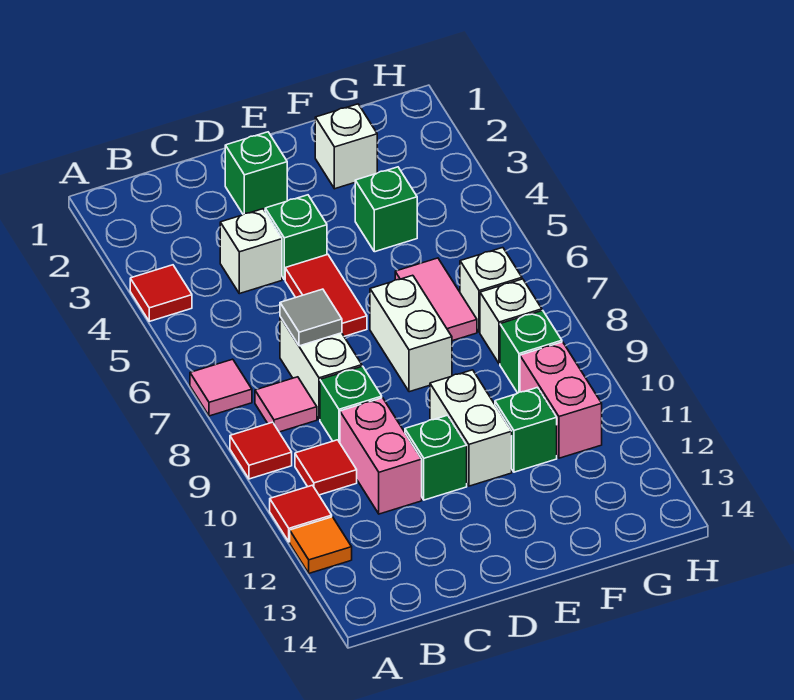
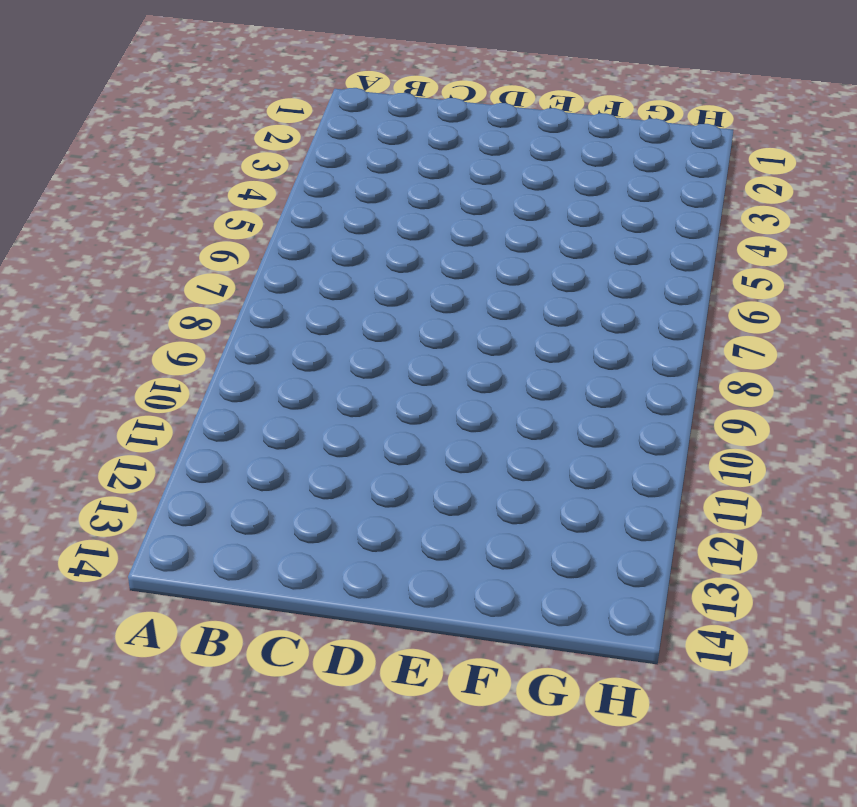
none -> red tile A4 level 1
none -> pink tile A7 level 1
none -> red tile A9 level 1

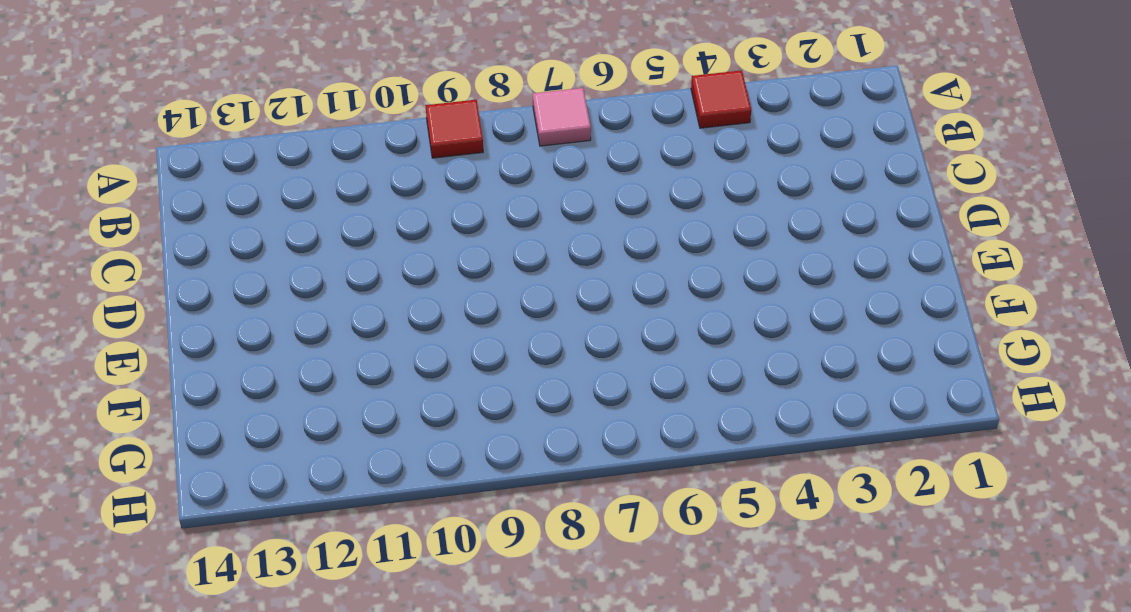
none -> red tile A11 level 1
none -> orange tile A12 level 1
none -> pink tile B8 level 1

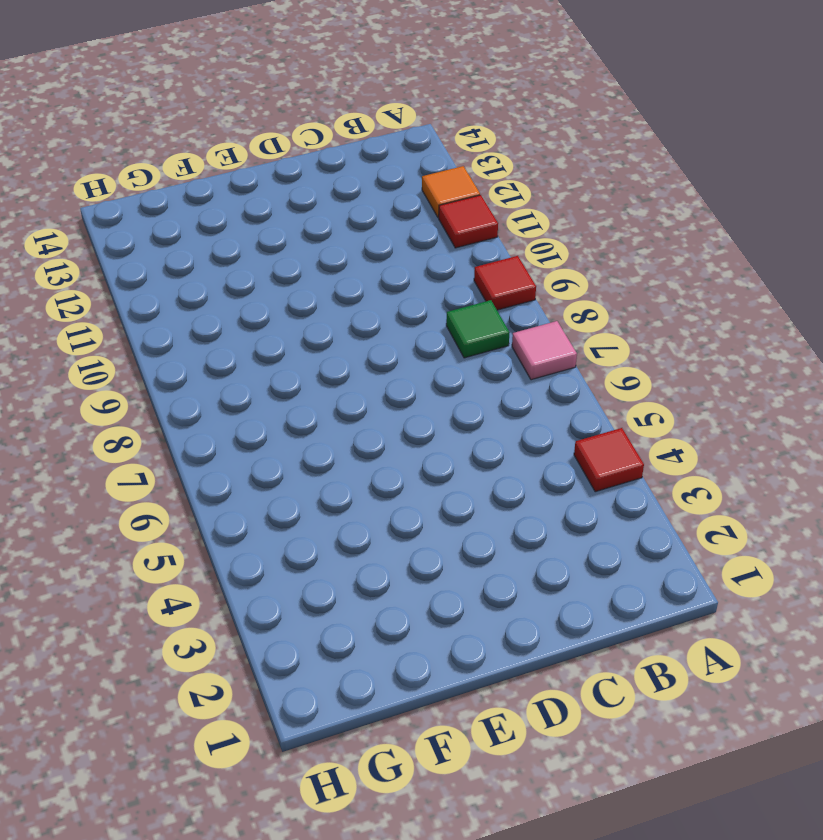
green tile B8 level 1 -> pink tile B8 level 1
none -> red tile B10 level 1
none -> white brick C4 level 1
none -> white brick C7:C8 level 1

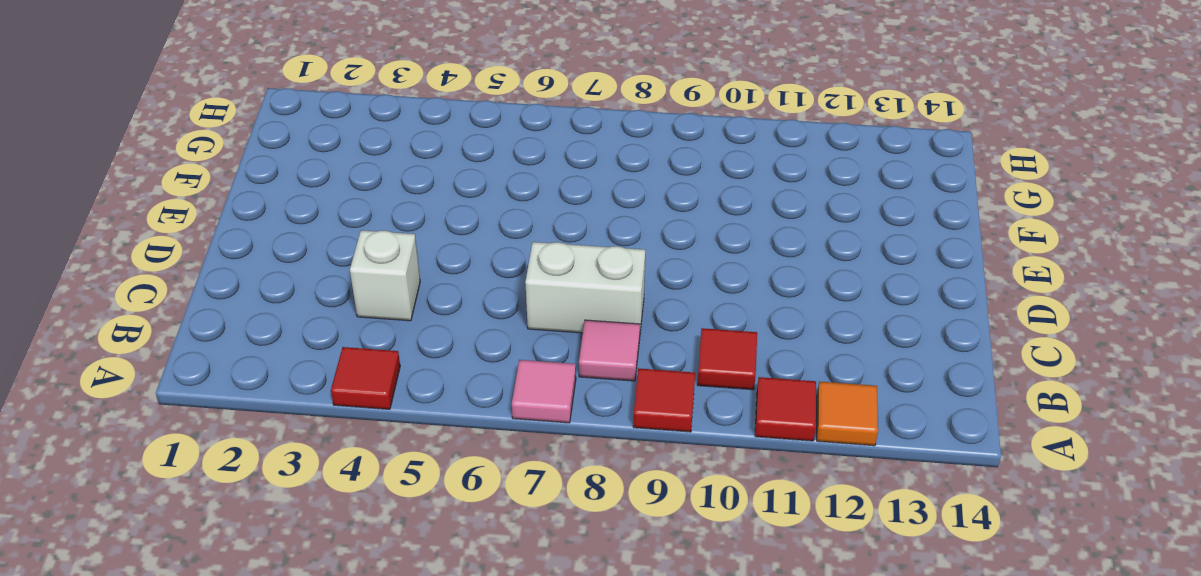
none -> green brick C9 level 1
none -> pink brick C10:C11 level 1
none -> green brick D2 level 1

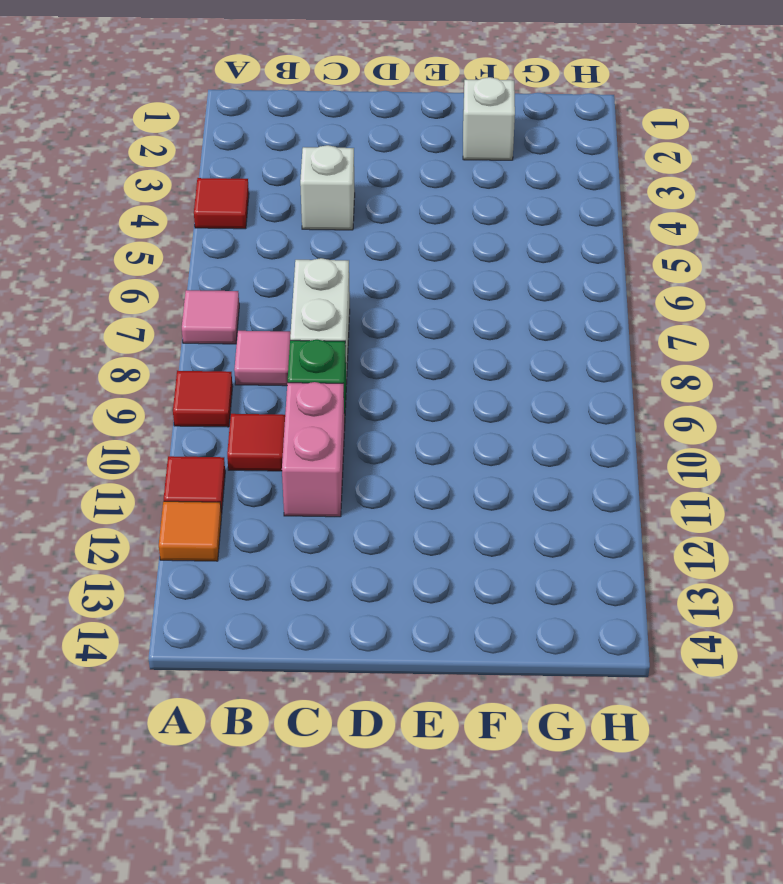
none -> green brick D2 level 1
none -> green brick D4 level 1
none -> red tile D5:D6 level 1

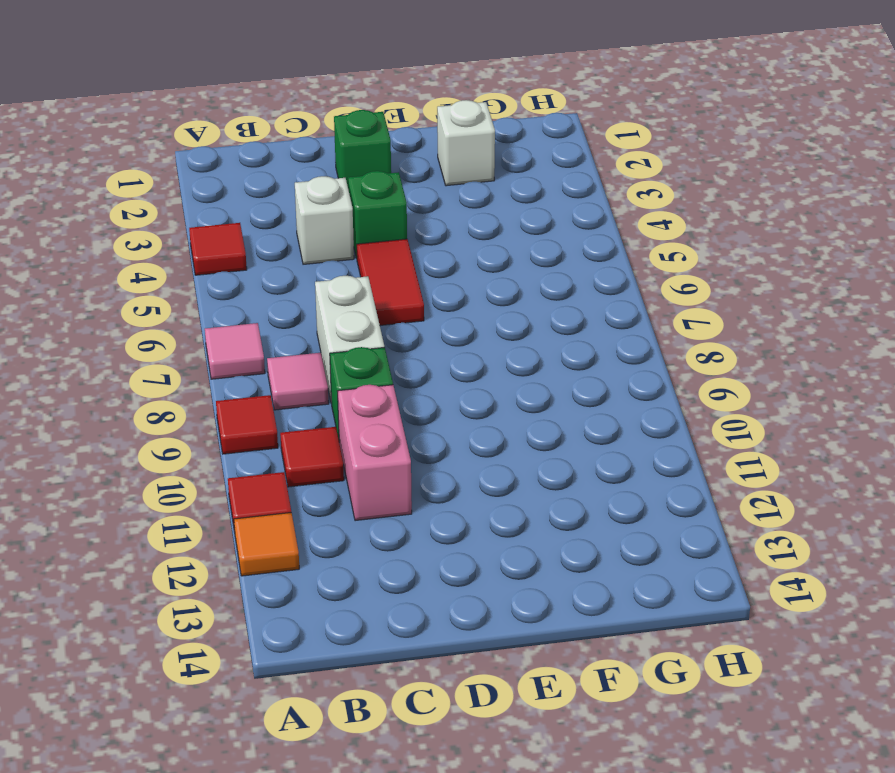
none -> green brick D11 level 1
none -> white brick E7:E8 level 1
none -> white brick E10:E11 level 1

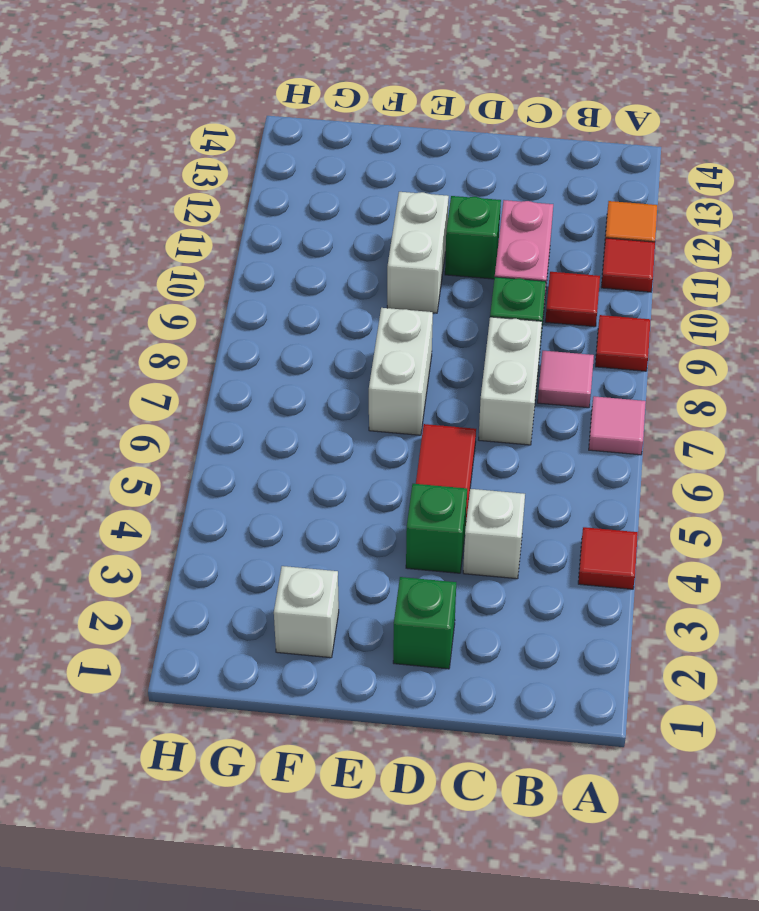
none -> green brick F4 level 1
none -> pink tile F6:F7 level 1
none -> green brick F11 level 1

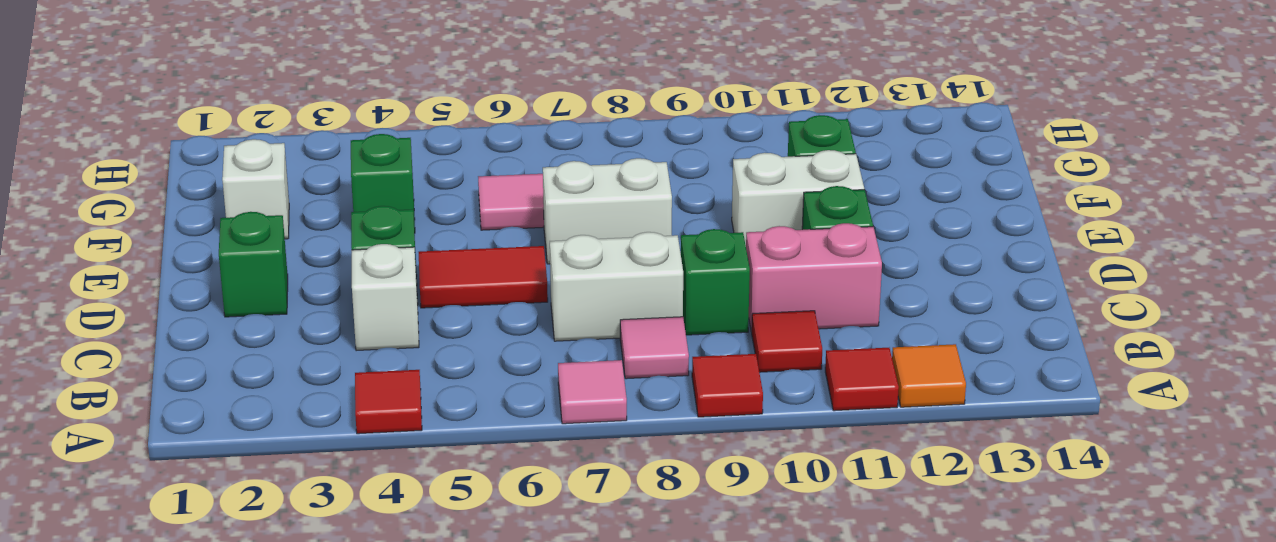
none -> white brick G7 level 1
none -> white brick G8 level 1
none -> green brick G9 level 1

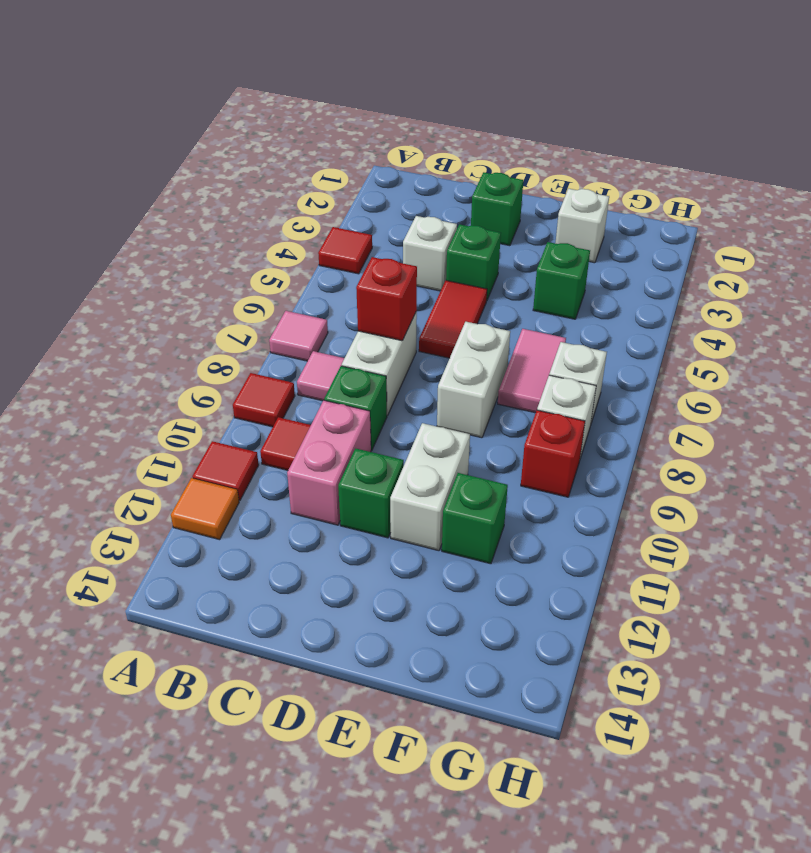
red brick C7 level 2 -> grey tile C7 level 2
red brick G9 level 1 -> green brick G9 level 1
none -> pink brick G10:G11 level 1

